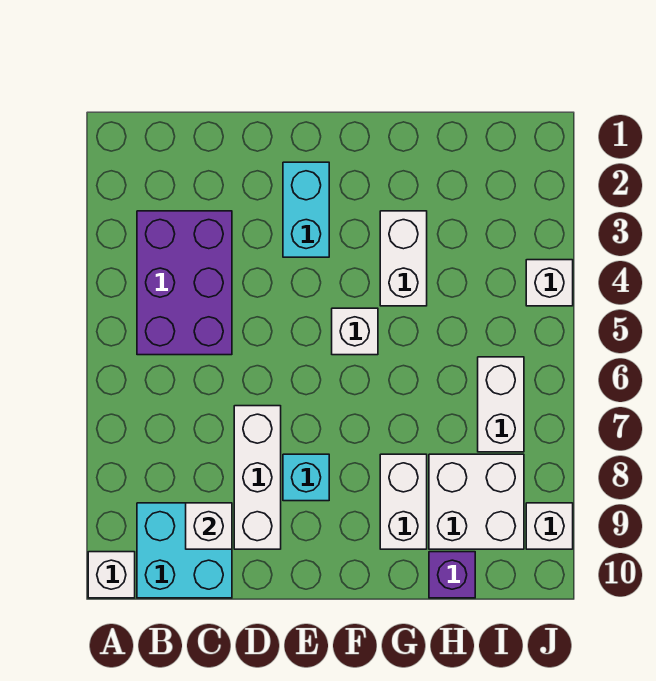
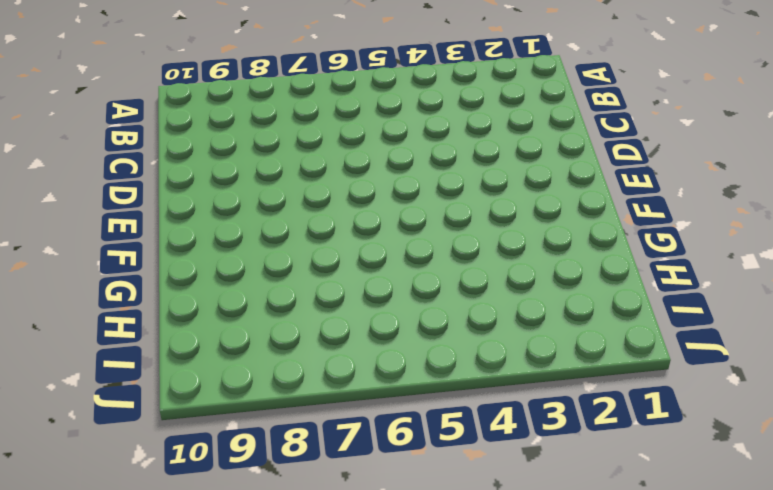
none -> white brick A10 level 1
none -> purple brick B3:C5 level 1
none -> cyan brick B9:C10 level 1

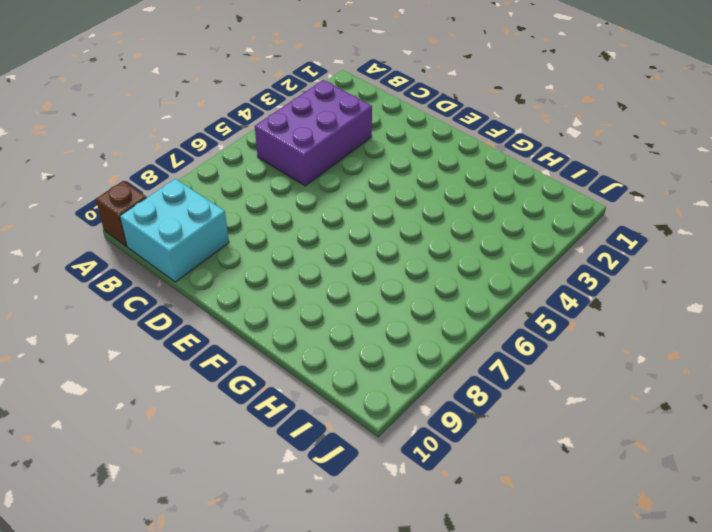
brown brick A10 level 1 -> white brick A10 level 1
none -> white brick D7:D9 level 1
none -> cyan brick E2:E3 level 1
none -> cyan brick E8 level 1

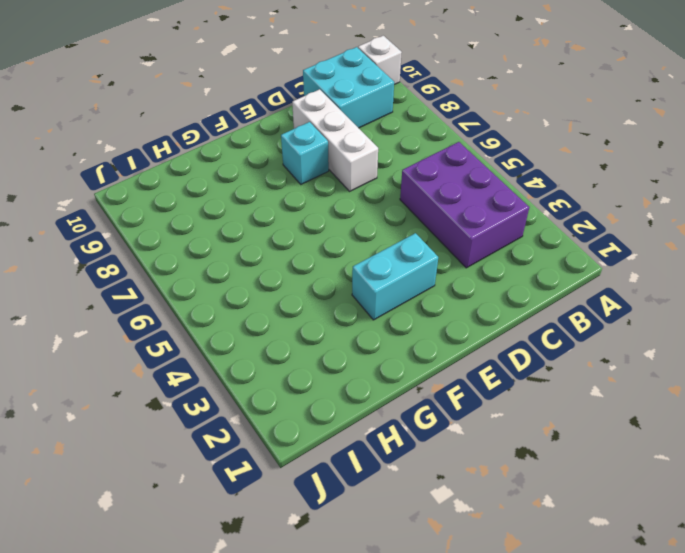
cyan brick E3:F3 level 1 -> cyan brick E2:E3 level 1
none -> white brick F5 level 1
none -> white brick G3:G4 level 1
none -> white brick G8:G9 level 1

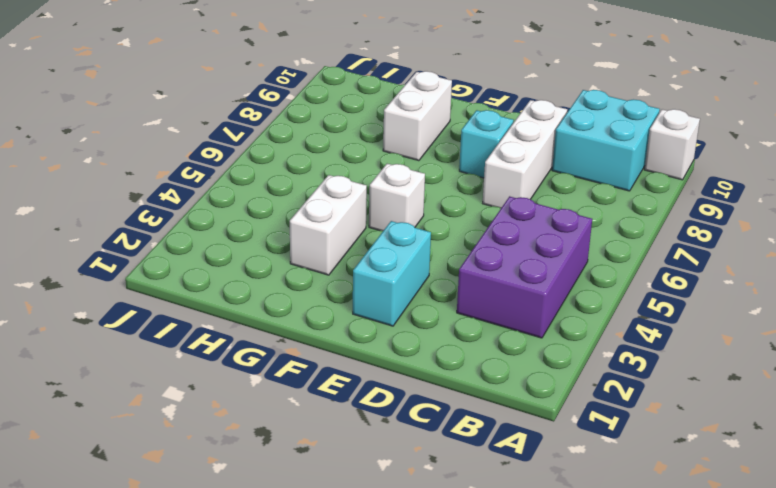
none -> white brick H8:I9 level 1
none -> purple brick H10 level 1
none -> white brick I6:I7 level 1

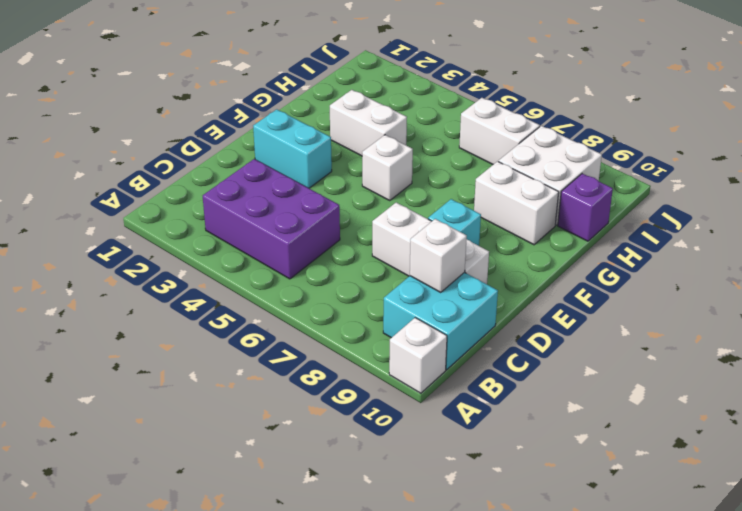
none -> white brick J4 level 1
none -> white brick J9 level 1

